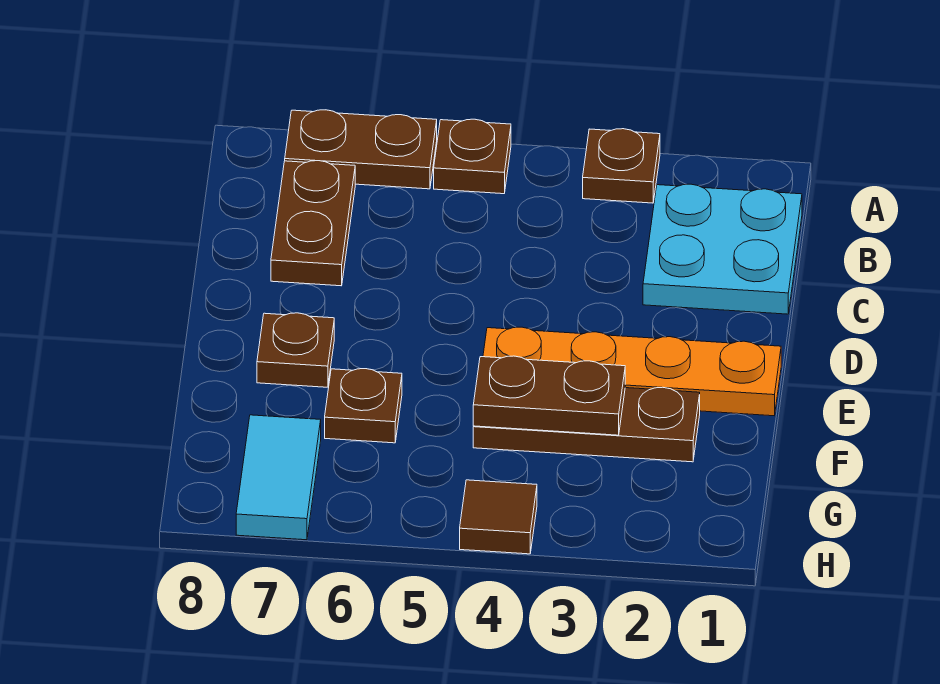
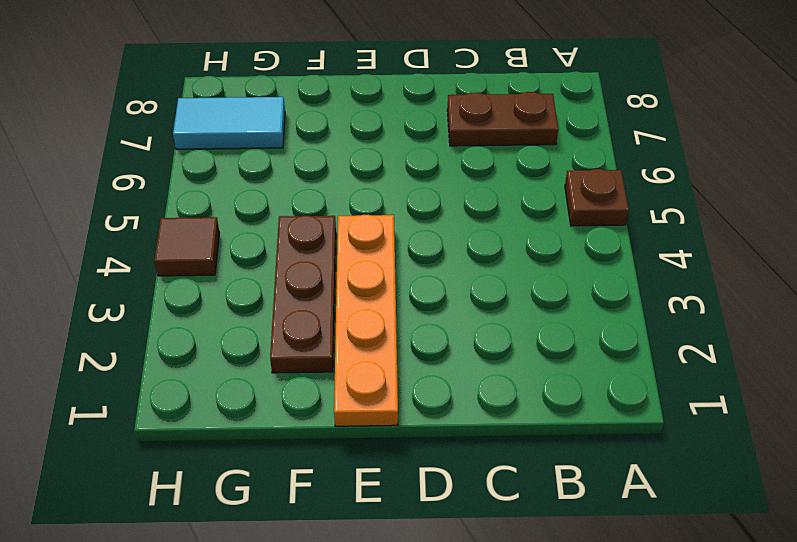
none -> brown plate A3 level 1
none -> brown plate A6:A7 level 1
none -> cyan plate B1:C2 level 1

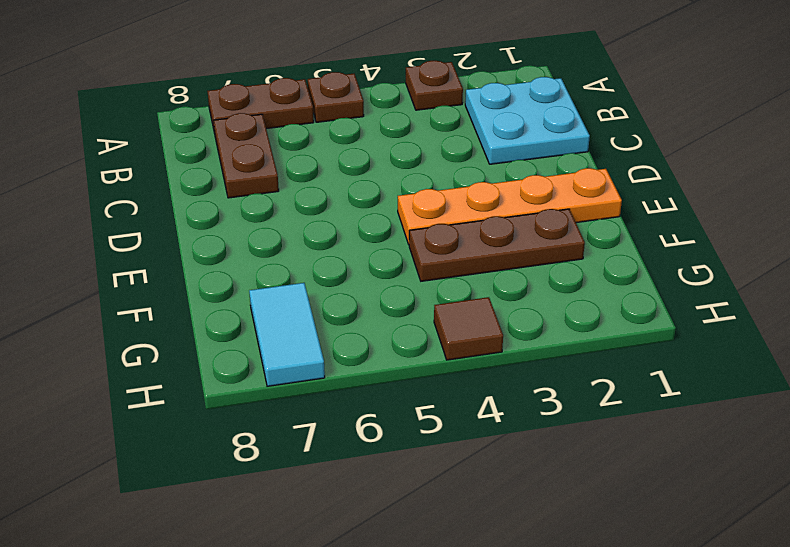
none -> brown plate E7 level 1
none -> brown plate F6 level 1
none -> brown plate F3:F4 level 2

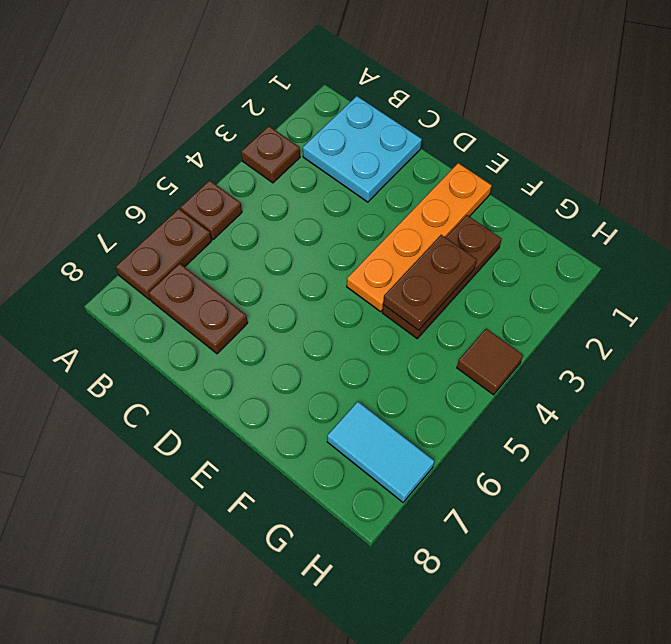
none -> brown plate E7 level 1
none -> brown plate F6 level 1

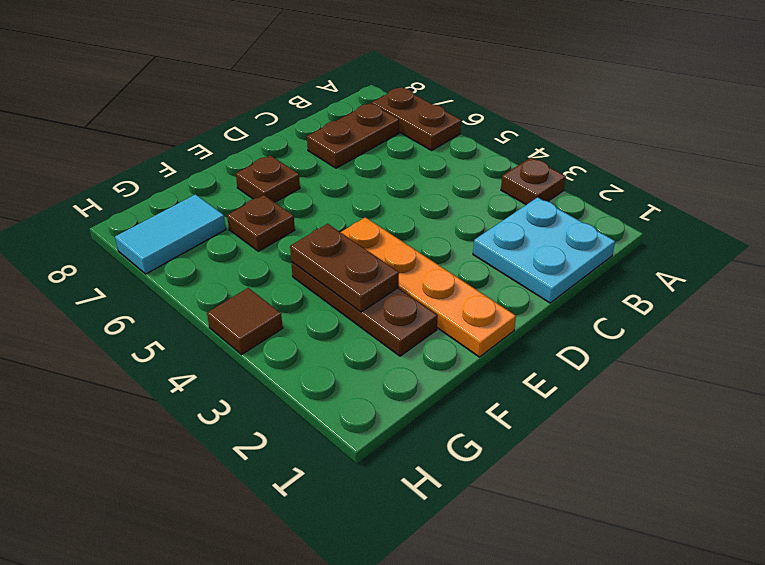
none -> brown plate A5 level 1

